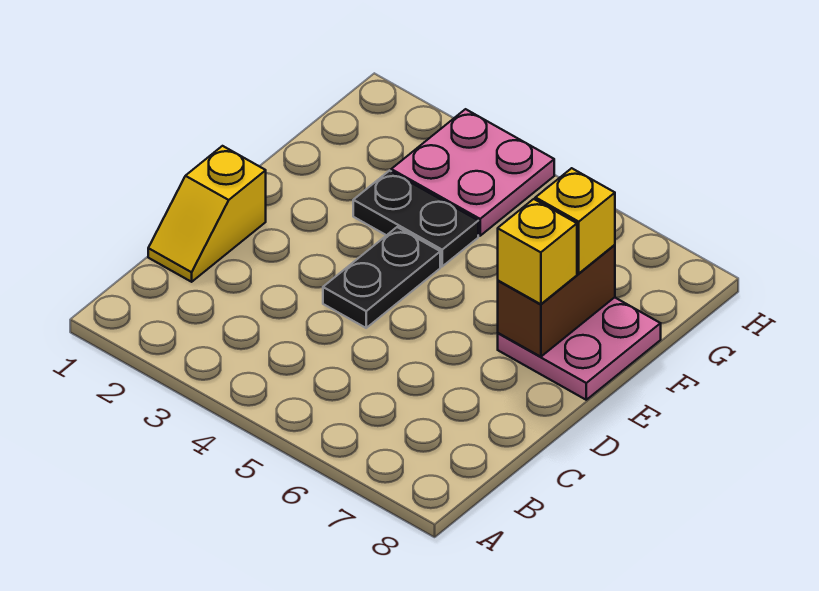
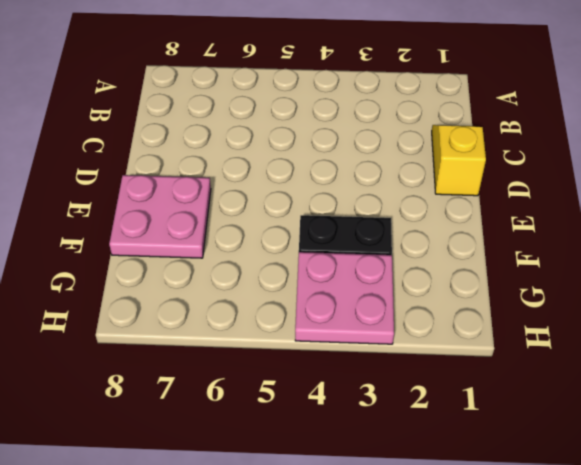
none -> black plate D4:E4 level 1
none -> brown brick E7:F7 level 2

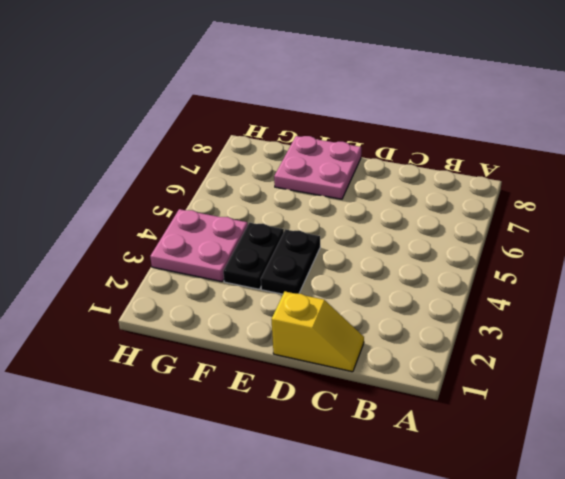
black plate E3:E4 level 1 -> black plate D4:E4 level 1
none -> brown brick E7:F7 level 2
none -> yellow brick E7 level 3

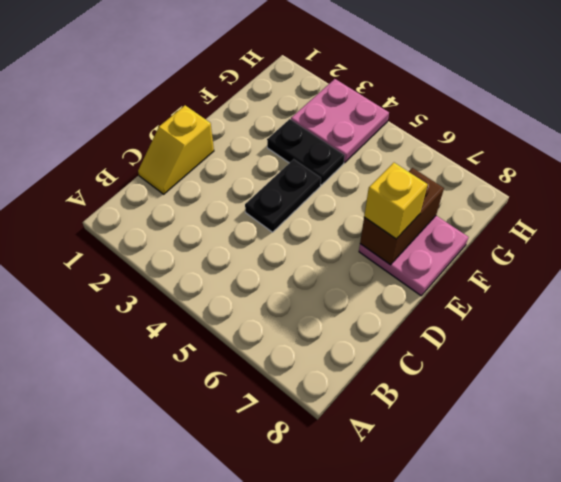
none -> yellow brick F7 level 3

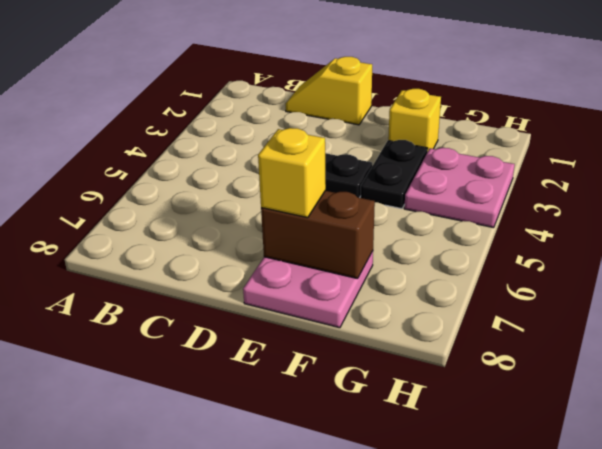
yellow brick F2 level 1 -> yellow brick F7 level 3

